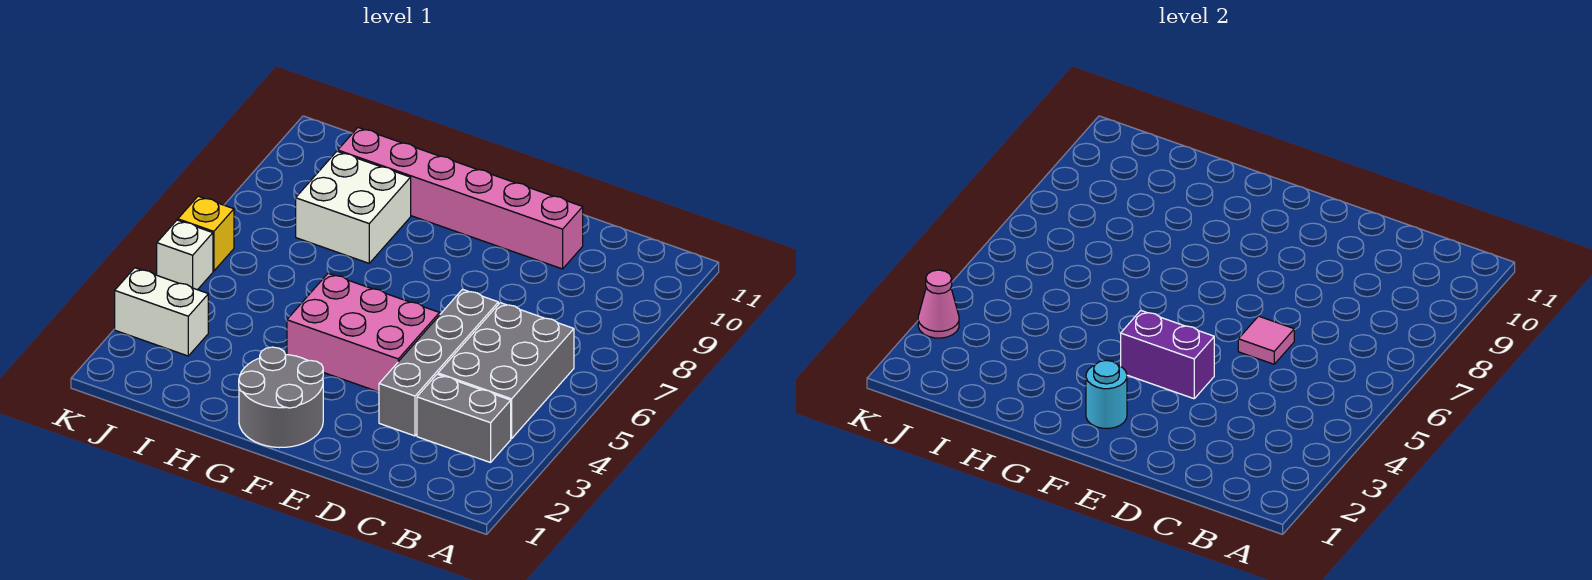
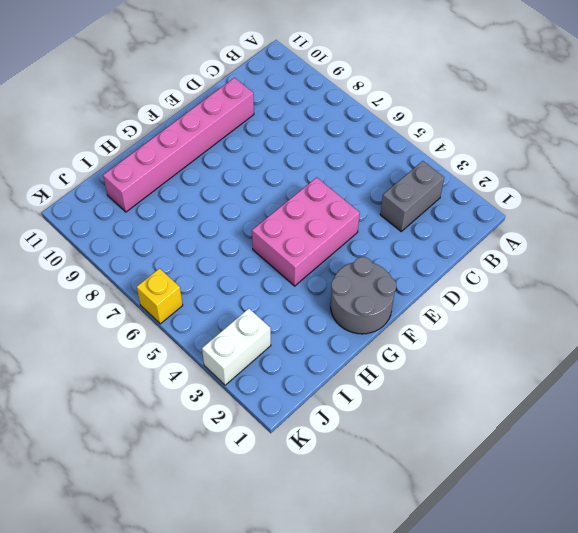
none -> grey brick B4:C6 level 1
none -> grey brick D3:D6 level 1
none -> white brick H8:I9 level 1

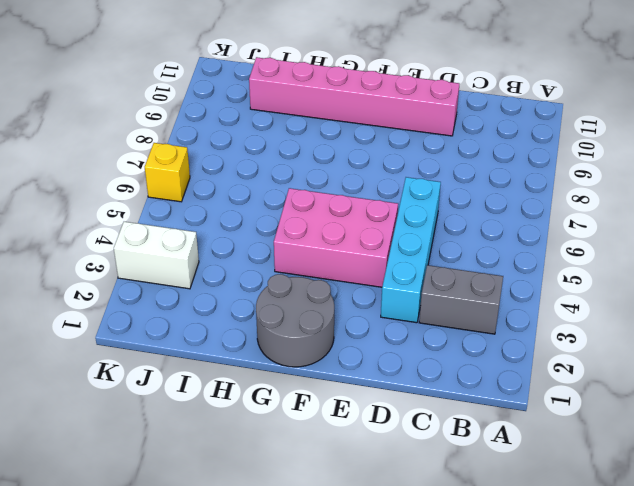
cyan brick D3:D6 level 1 -> grey brick D3:D6 level 1
none -> grey brick B4:C6 level 1
none -> white brick H8:I9 level 1
none -> white brick K5 level 1

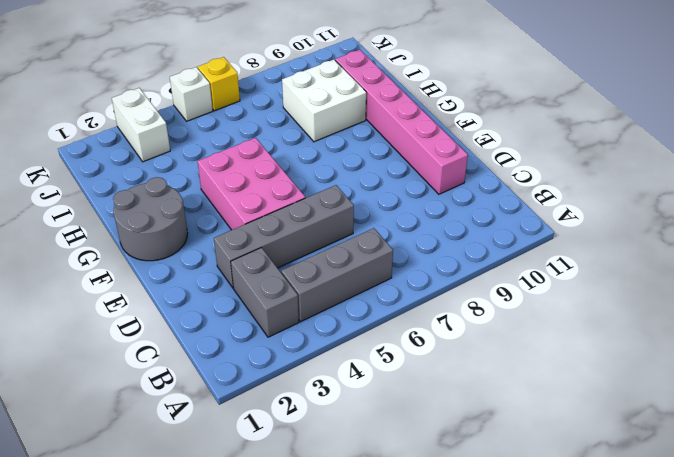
grey brick B4:B6 level 1 -> grey brick B4:C6 level 1
none -> pink tile D6 level 2
none -> purple brick E4:F4 level 2
none -> cyan round brick F2 level 2

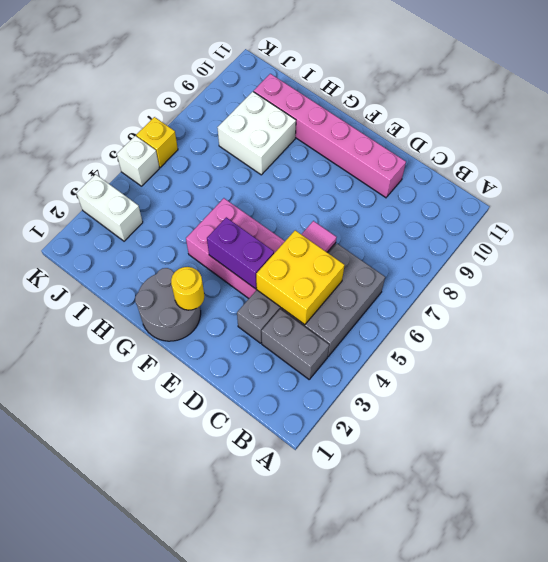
yellow brick C4:D5 level 2 -> none
yellow round brick F2 level 2 -> cyan round brick F2 level 2
none -> pink cone K3 level 2

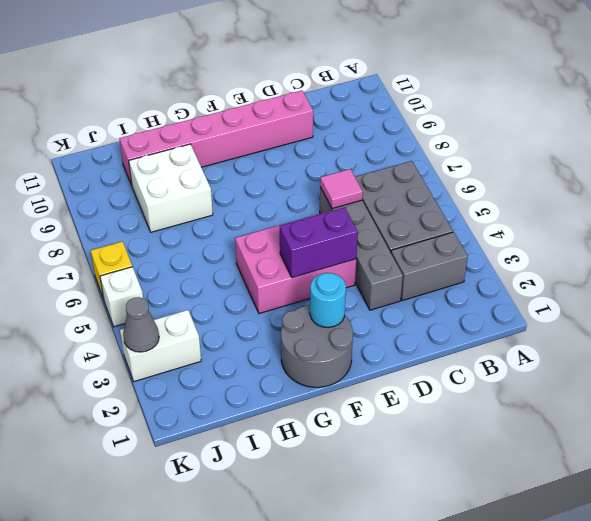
grey cone K3 level 2 -> pink cone K3 level 2

